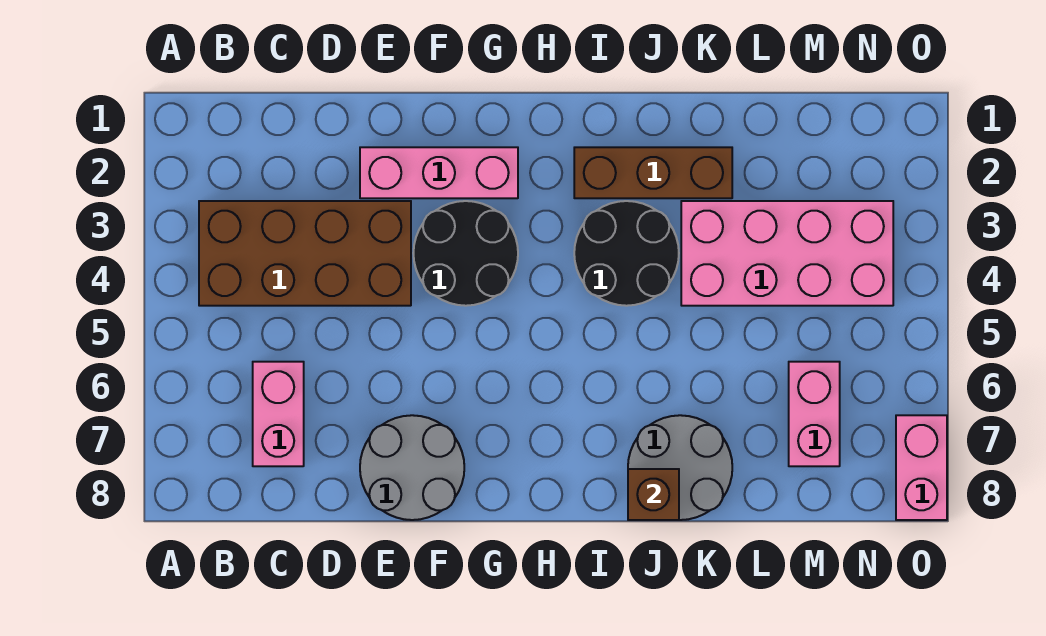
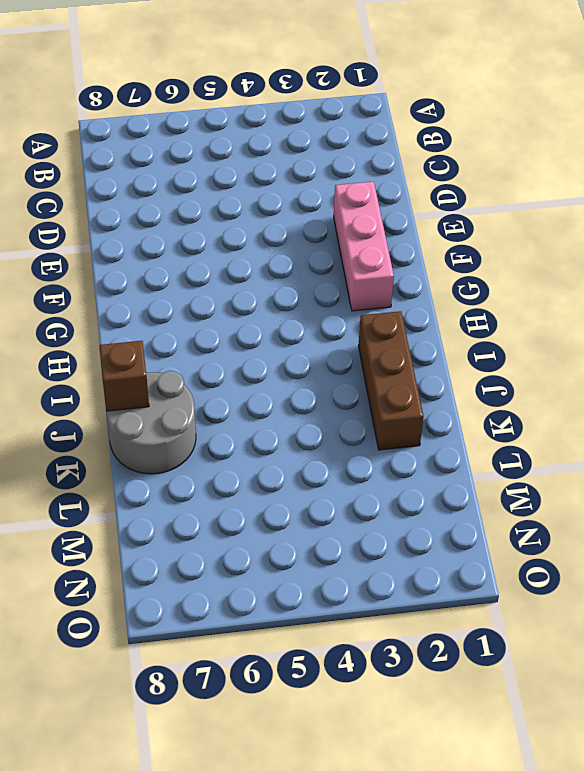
none -> brown brick B3:E4 level 1
none -> pink brick C6:C7 level 1
none -> grey round brick E7:F8 level 1

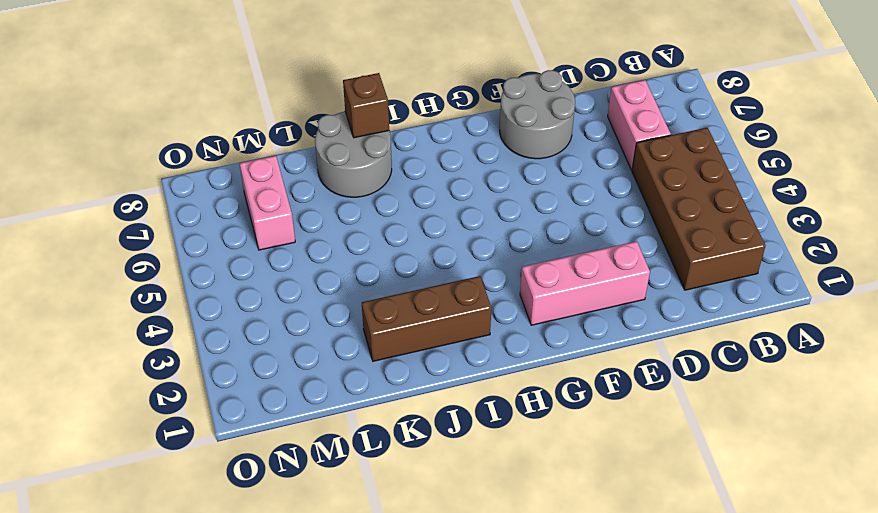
brown brick B2:C5 level 1 -> brown brick B3:E4 level 1
none -> black round brick F3:G4 level 1
none -> black round brick I3:J4 level 1
none -> pink brick K3:N4 level 1

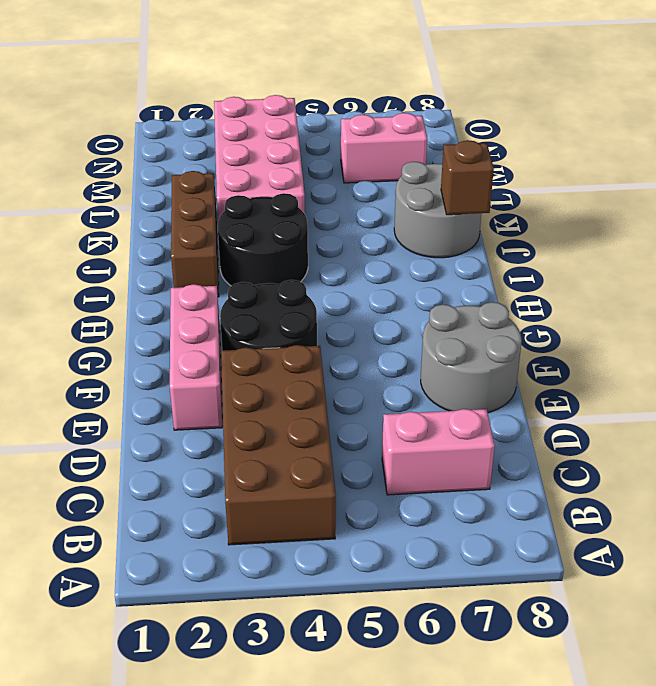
none -> pink brick O7:O8 level 1

